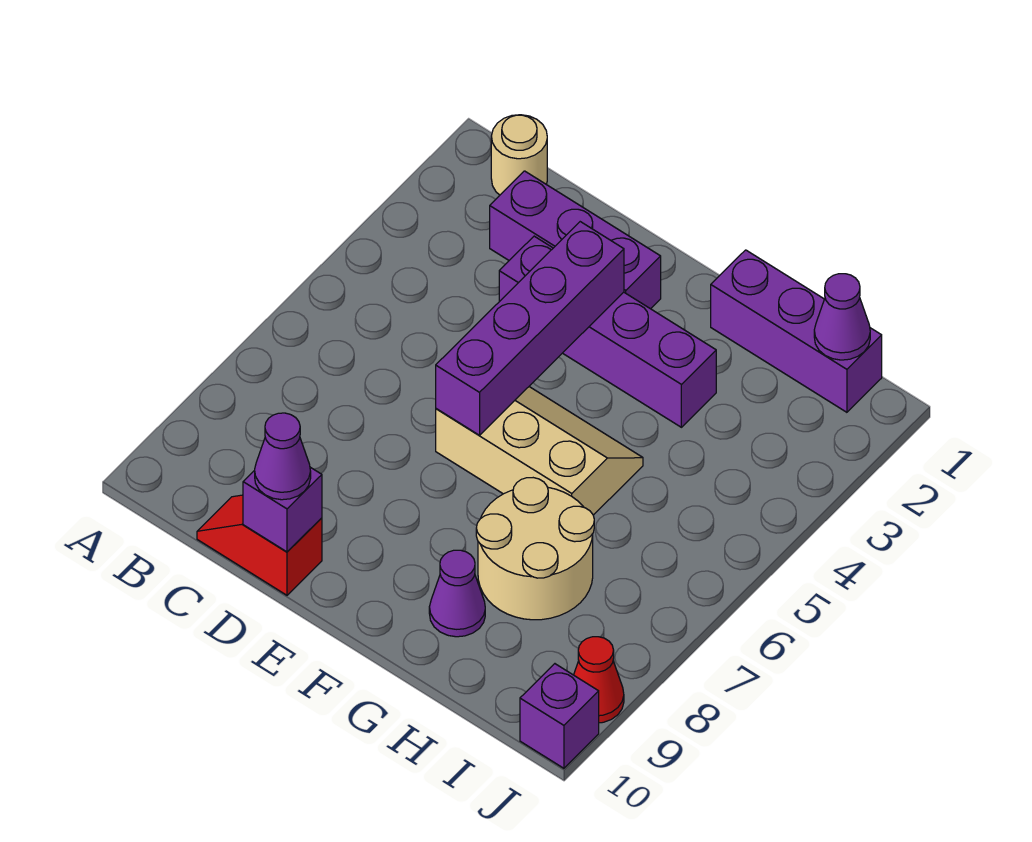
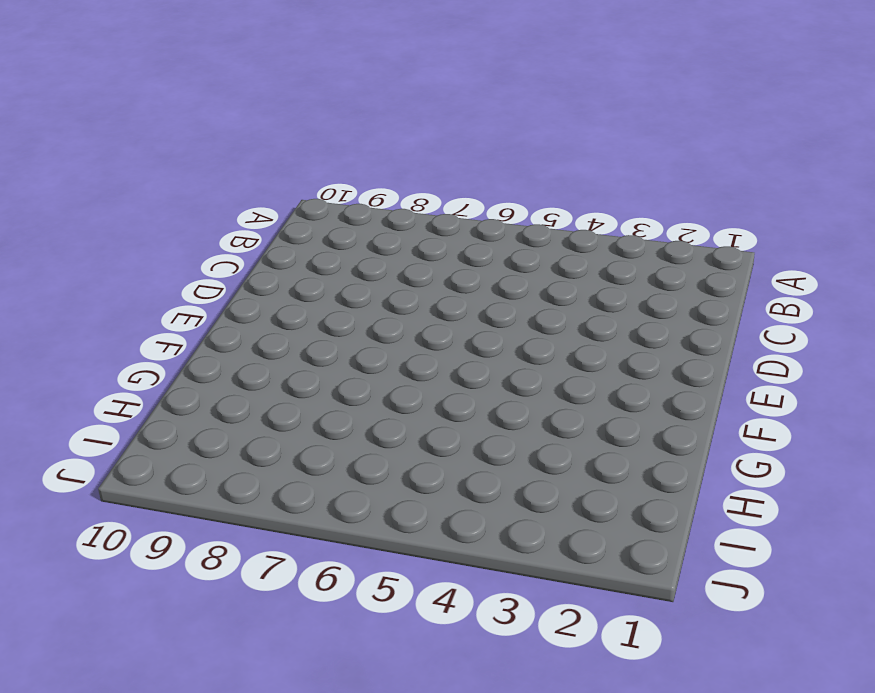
none -> tan round brick B1 level 1
none -> purple brick C2:E2 level 1
none -> red slope C10:D10 level 1 top D

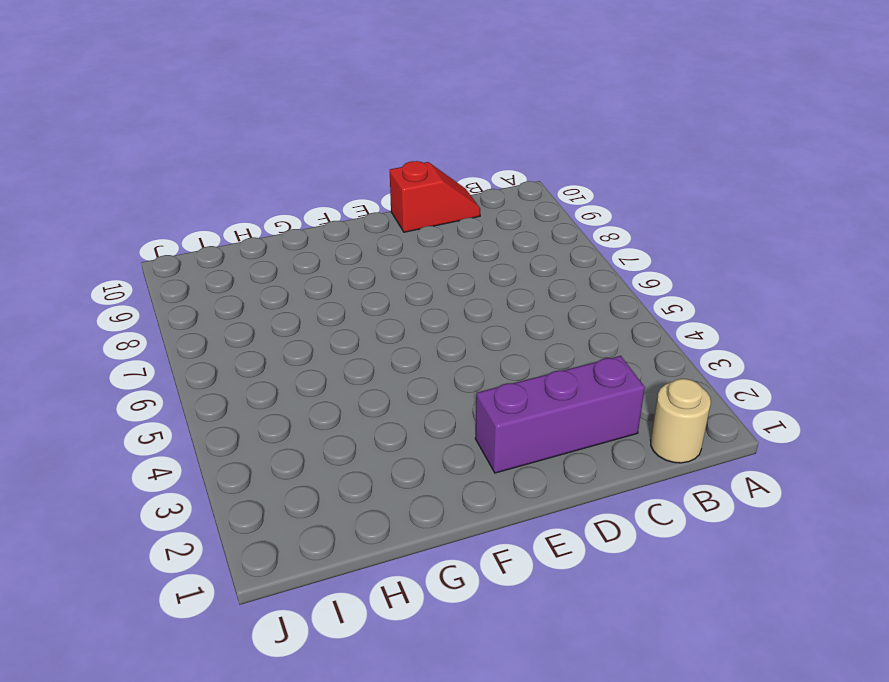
none -> purple brick D3:G3 level 1
none -> tan slope E5:G6 level 1 top 6
none -> purple brick G1:I1 level 1

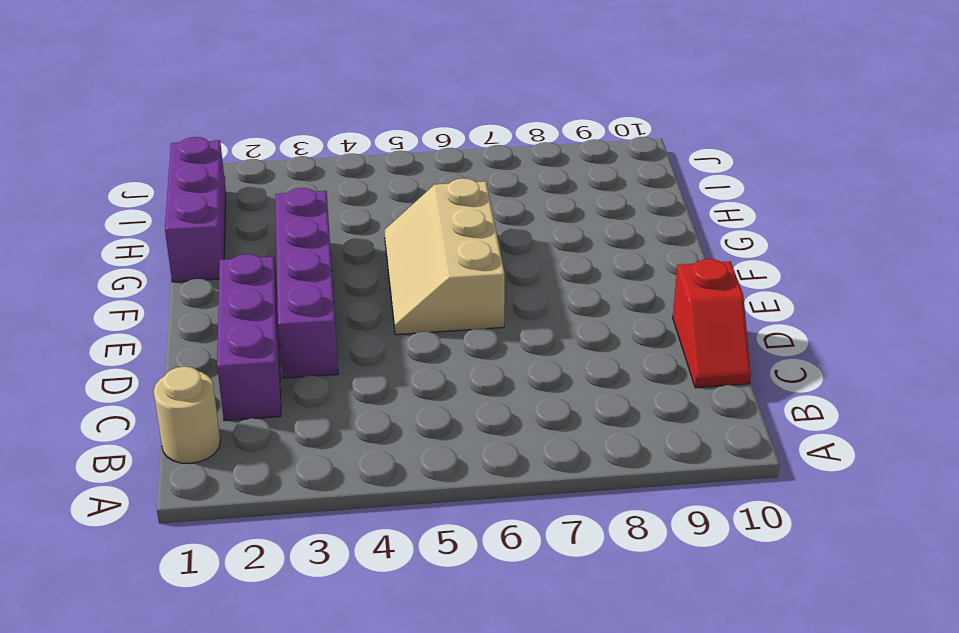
none -> tan round brick G7:H8 level 1
none -> purple cone G9 level 1
none -> red cone J9 level 1

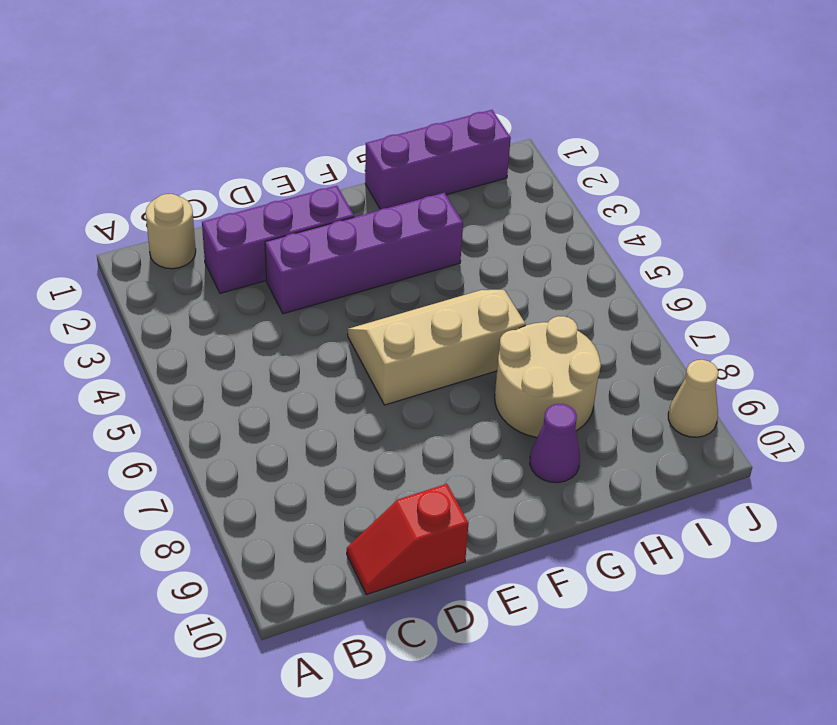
tan cone J9 level 1 -> red cone J9 level 1
none -> purple brick J10 level 1
none -> purple brick D10 level 2
none -> purple brick E3:E6 level 2

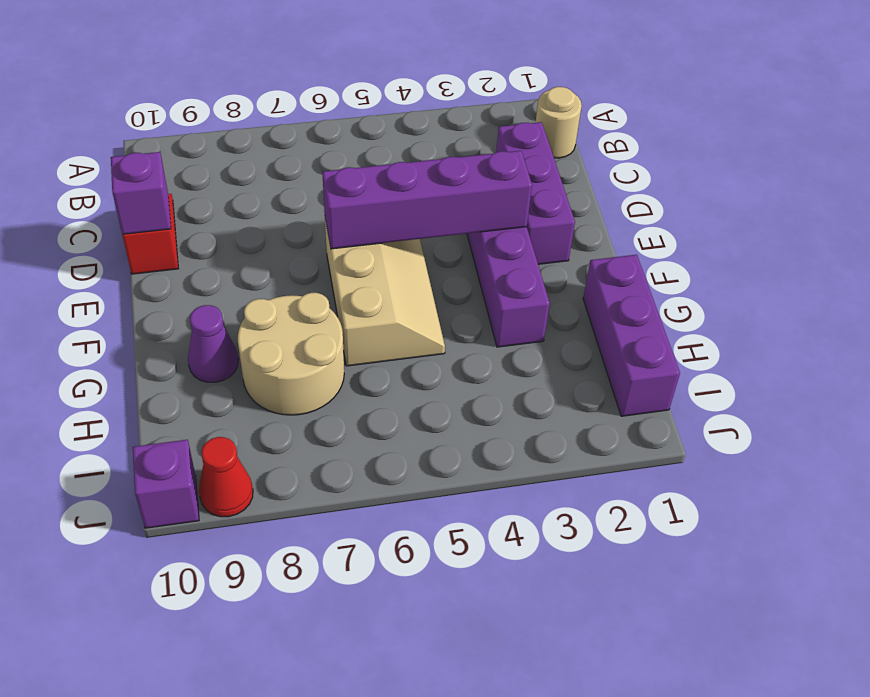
none -> purple cone I1 level 2
none -> purple cone D10 level 3

